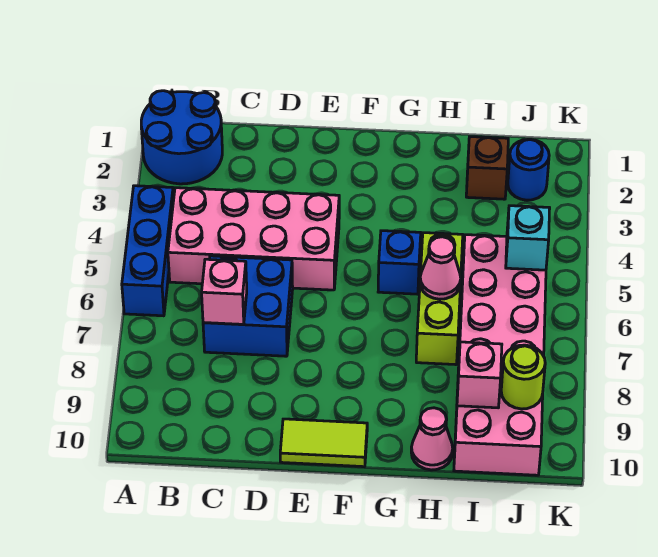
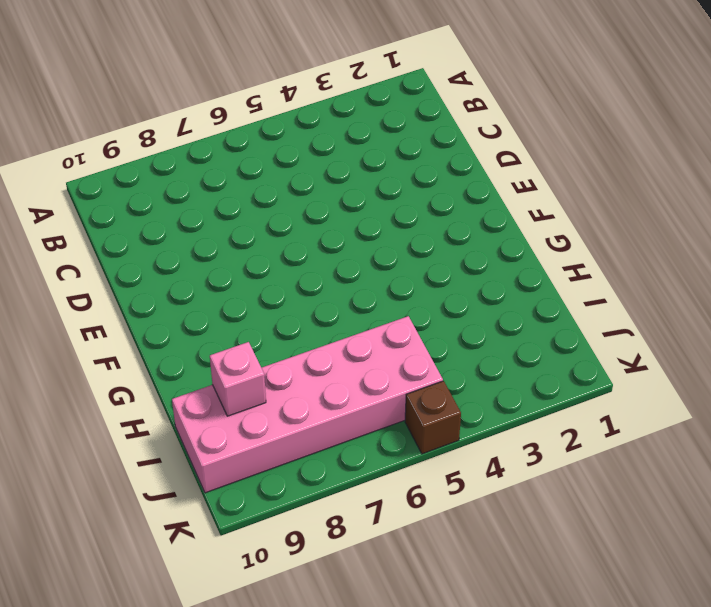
brown brick K5 level 1 -> brown brick I2 level 1
none -> blue round brick A1:B2 level 1
none -> blue brick A4:A6 level 1
none -> pink brick B4:E5 level 1

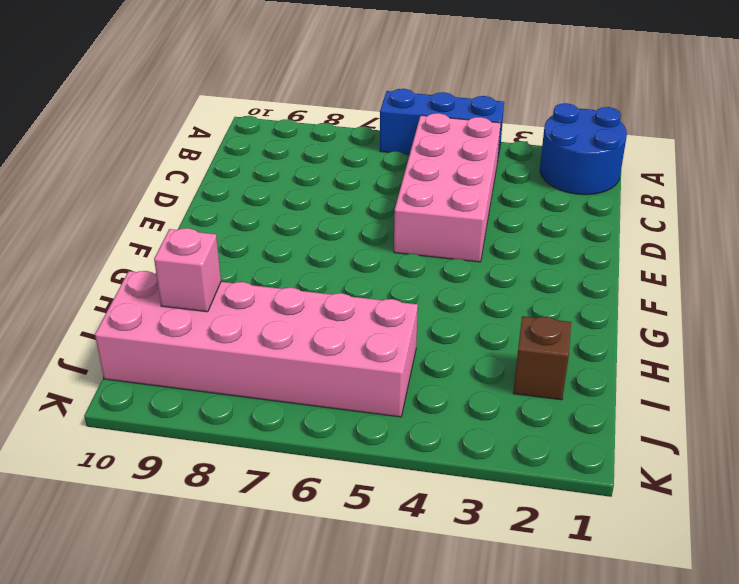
none -> blue brick C6:D7 level 1
none -> lime tile E10:F10 level 1
none -> blue brick G5 level 1

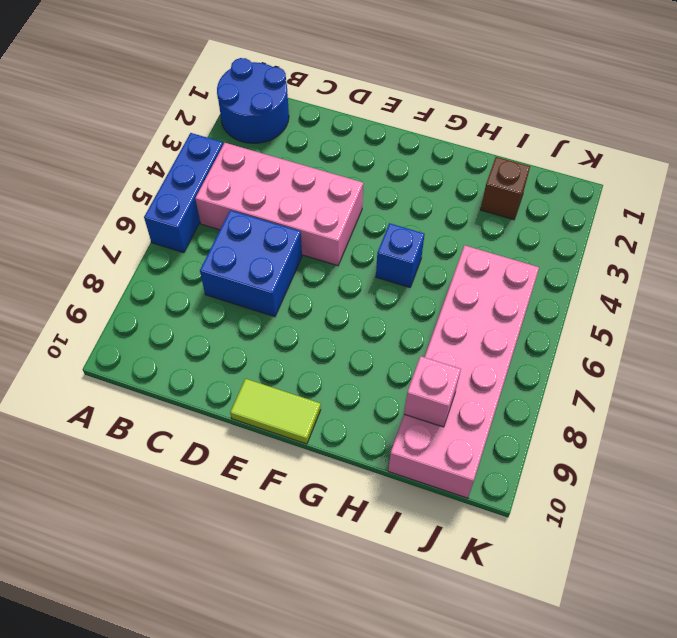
none -> lime brick H5:H7 level 1
none -> pink cone H10 level 1
none -> blue round brick J2 level 1

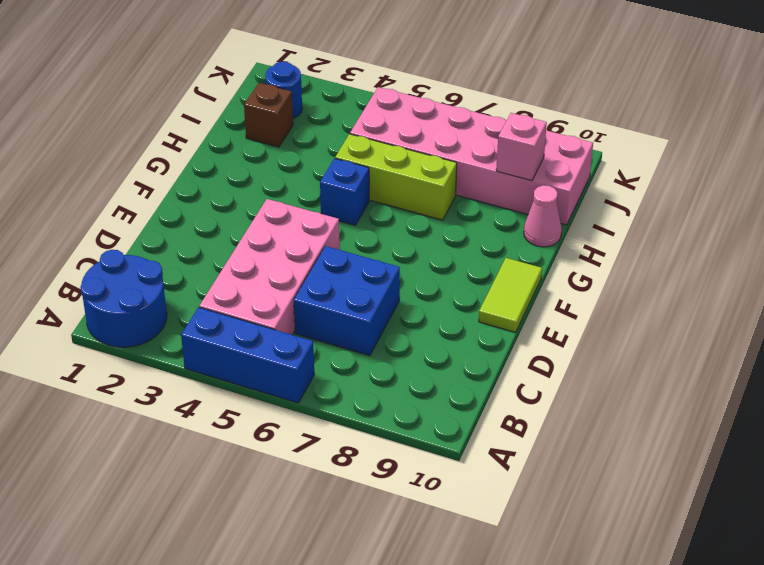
none -> pink brick C7 level 2
none -> pink cone H6 level 2
none -> cyan brick J5 level 2

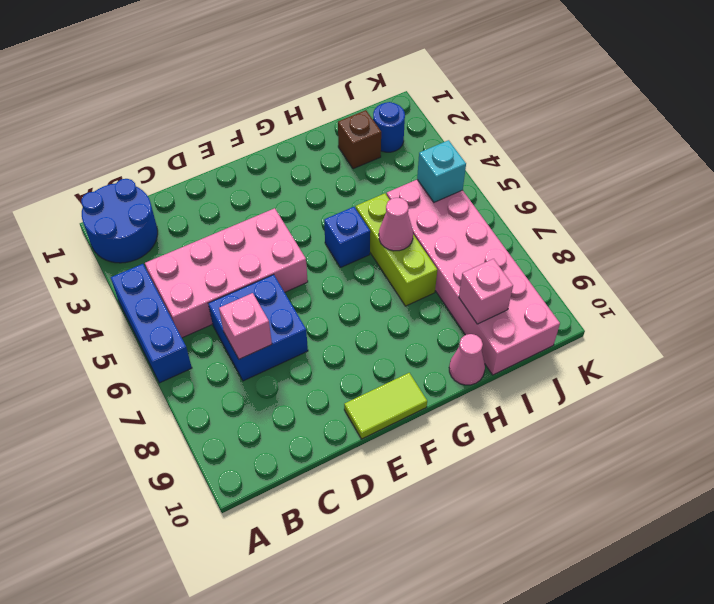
none -> lime round brick J9 level 2

